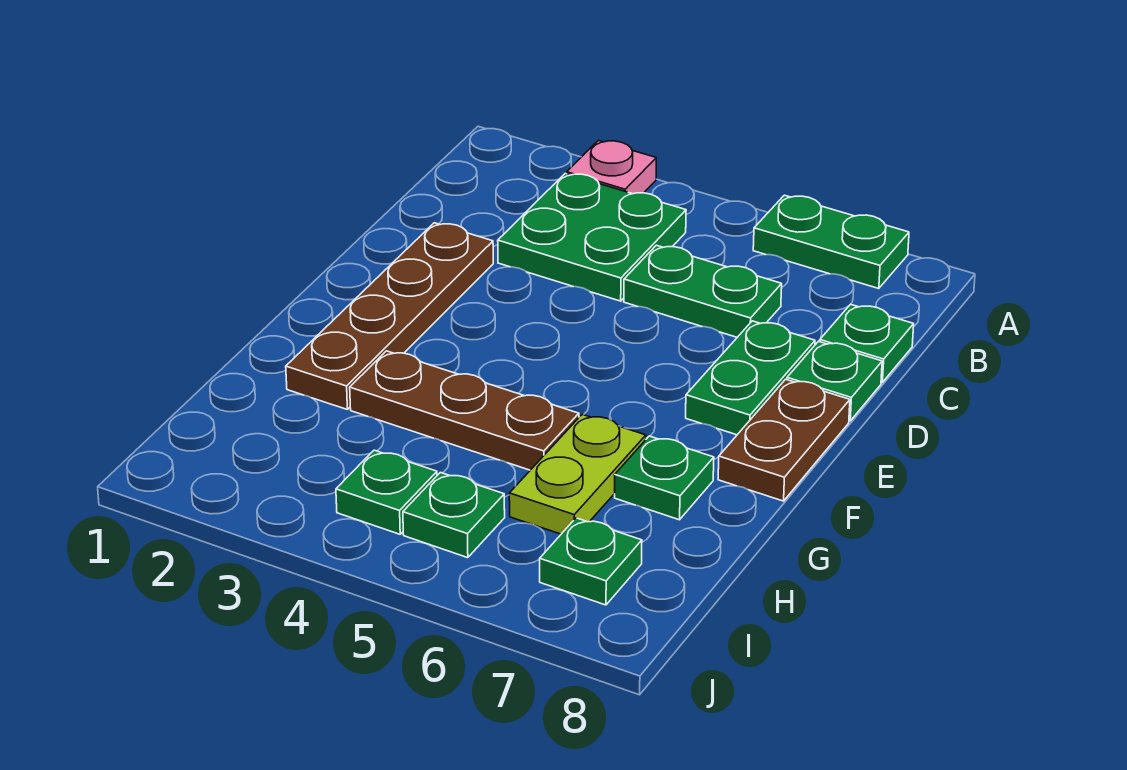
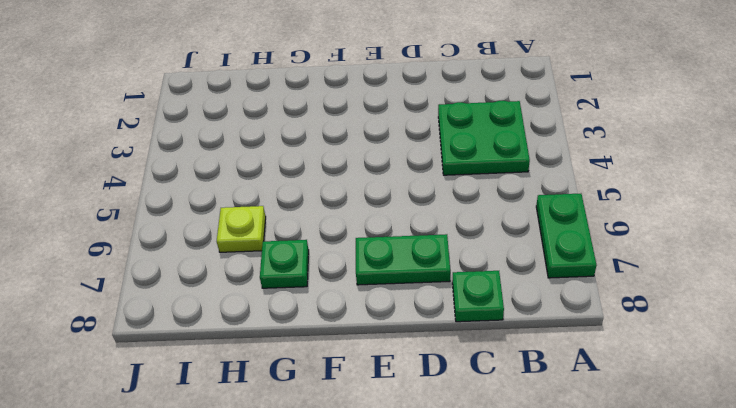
lime plate H6 level 1 -> lime plate G6:H6 level 1
none -> pink plate A3 level 1
none -> green plate C5:C6 level 1
none -> brown plate D2:G2 level 1

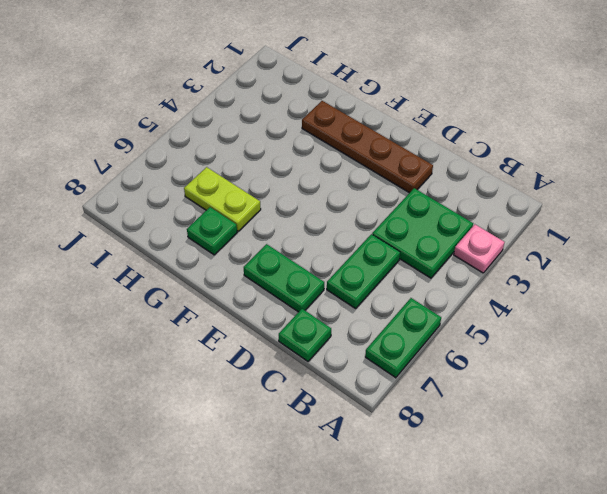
none -> green plate D8 level 1
none -> brown plate E8:F8 level 1
none -> brown plate G3:G5 level 1

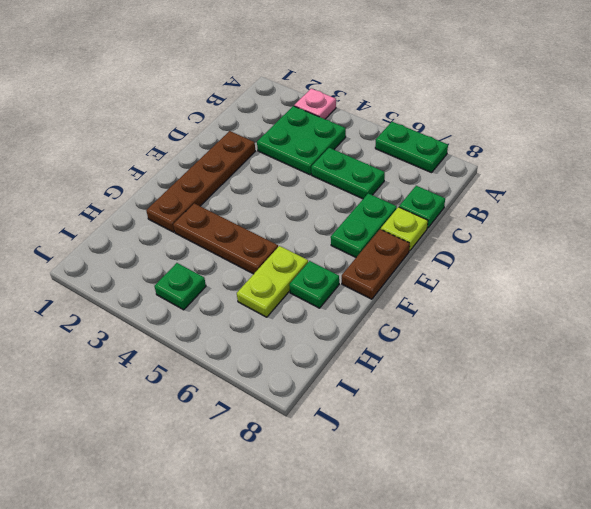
lime plate D8 level 1 -> green plate D8 level 1
none -> green plate I5 level 1
none -> green plate I7 level 1

